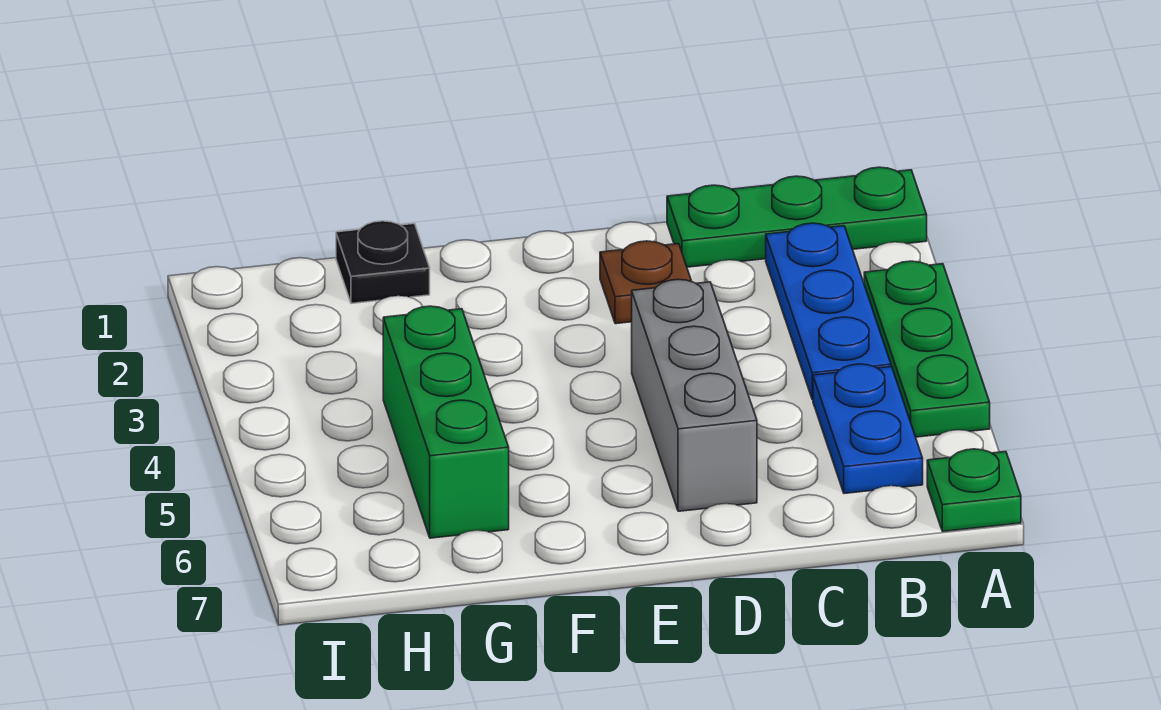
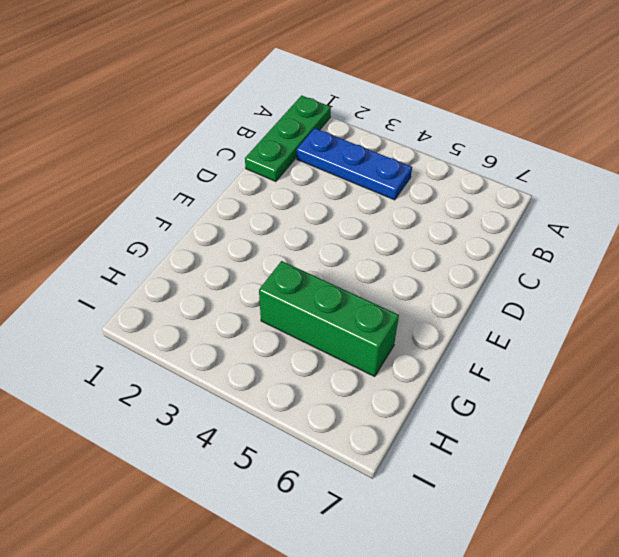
none -> green plate A3:A5 level 1
none -> green plate A7 level 1

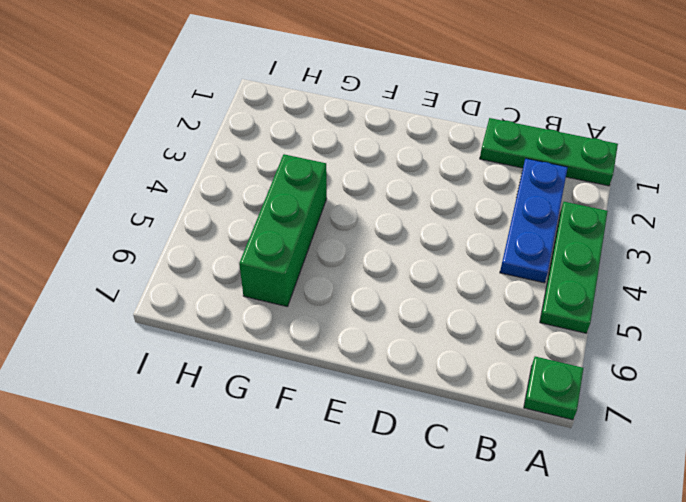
none -> blue plate B5:B6 level 1
none -> brown plate D2 level 1

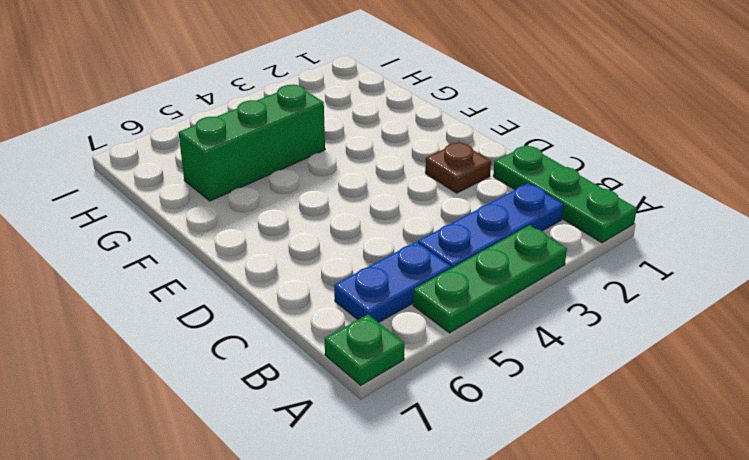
none -> grey brick D4:D6 level 1
none -> black plate G1 level 1

